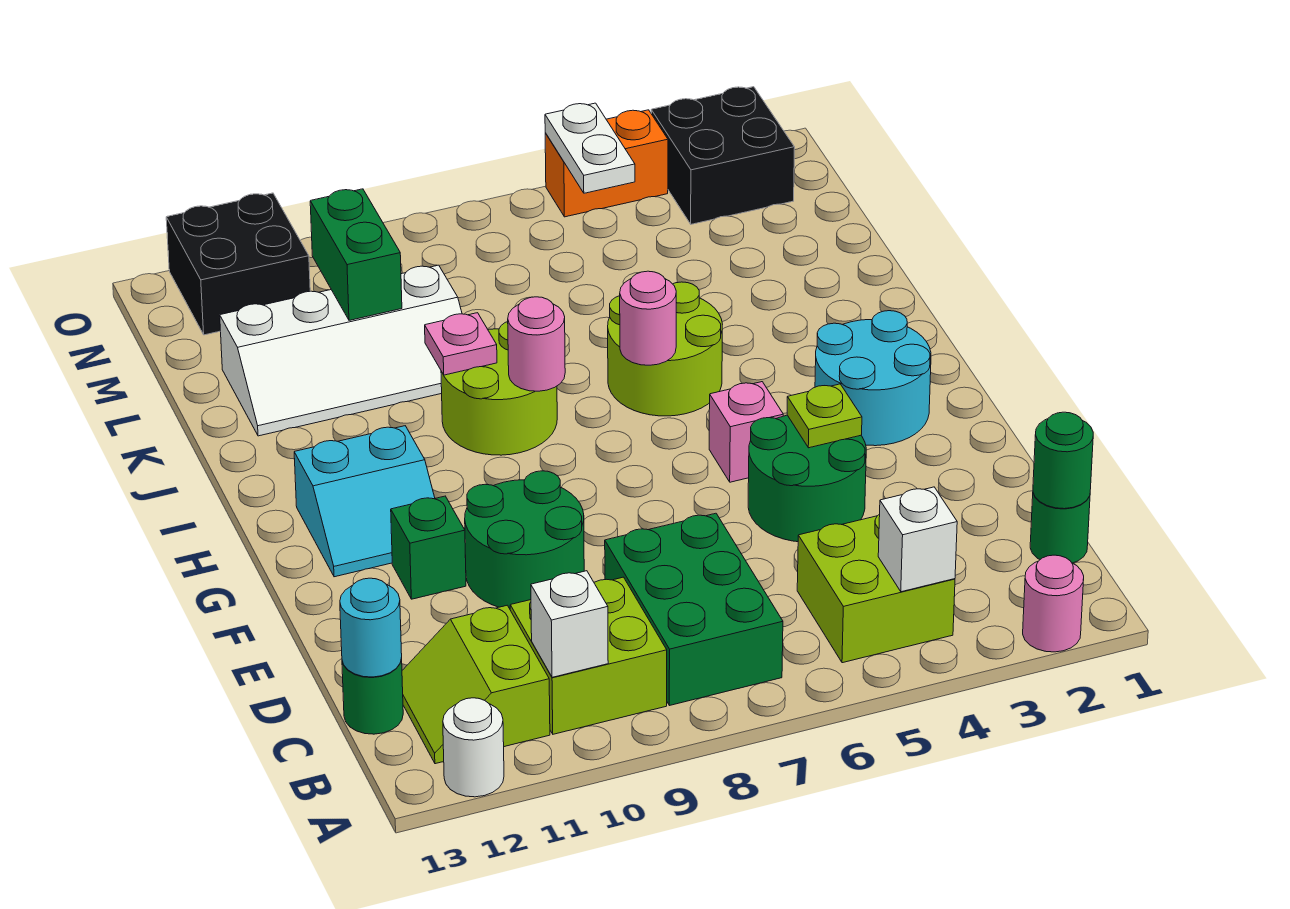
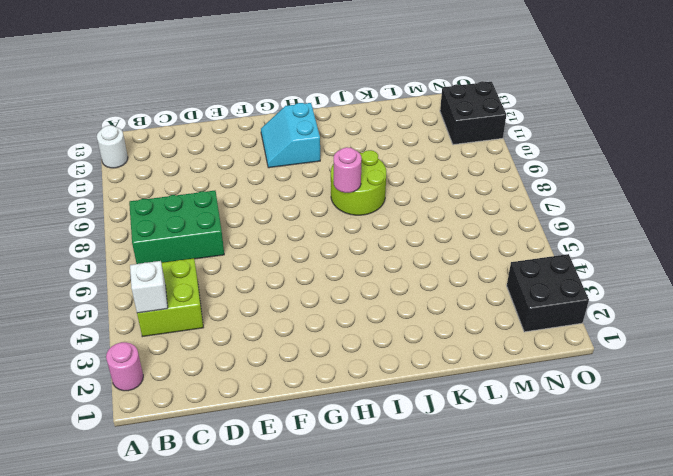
none -> lime brick B9:C10 level 1
none -> lime slope B11:C12 level 1 top 11
none -> green round brick C1 level 1
none -> green round brick C13 level 1

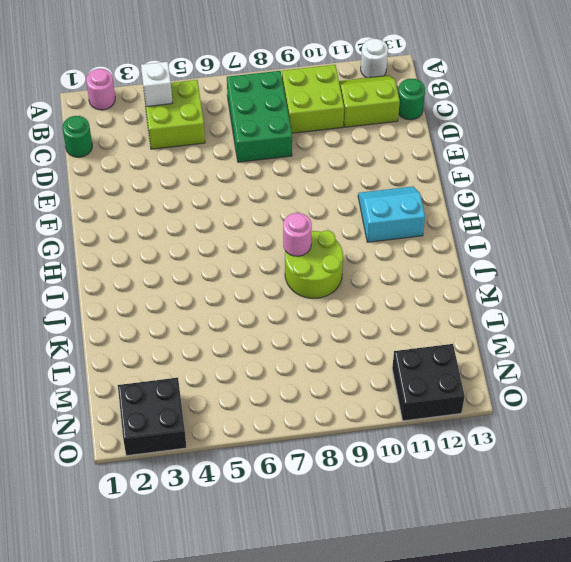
lime slope B11:C12 level 1 top C -> lime slope B11:C12 level 1 top 11
none -> green round brick E4:F5 level 1
none -> green round brick E9:F10 level 1
none -> green brick F11 level 1
none -> cyan round brick G2:H3 level 1

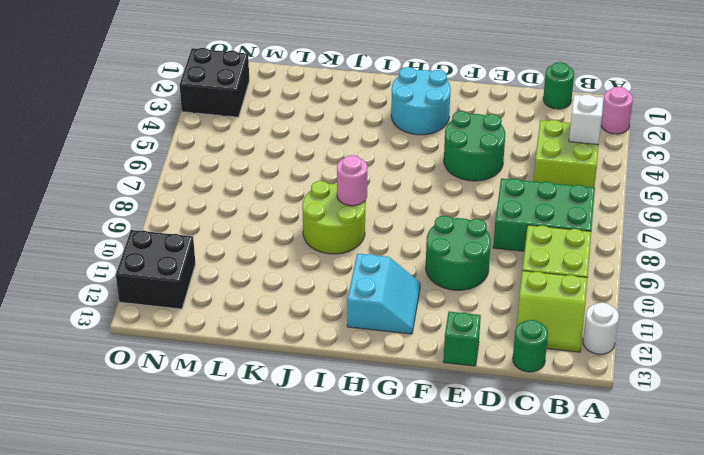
green brick E13 level 1 -> green brick F11 level 1
none -> pink brick G5 level 1
none -> lime round brick I5:J6 level 1
none -> white slope K9:L12 level 1 top L
none -> orange brick O4:O5 level 1

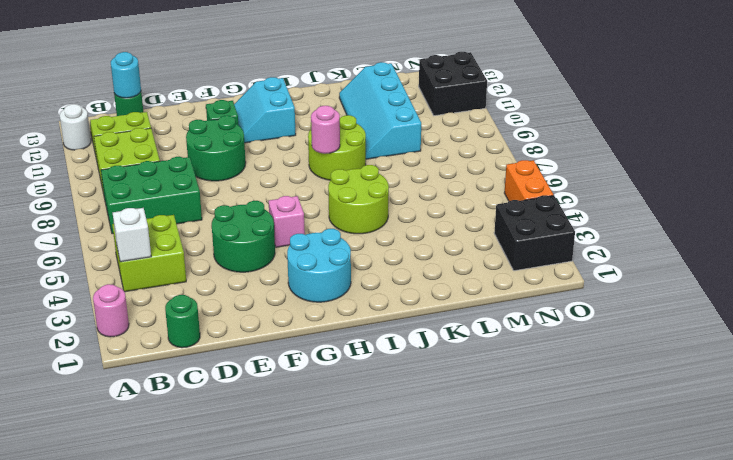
cyan slope K9:L12 level 1 top L -> white slope K9:L12 level 1 top L
none -> white brick B10 level 2
none -> green round brick C1 level 2
none -> lime plate F4 level 2
none -> pink round brick I6 level 2

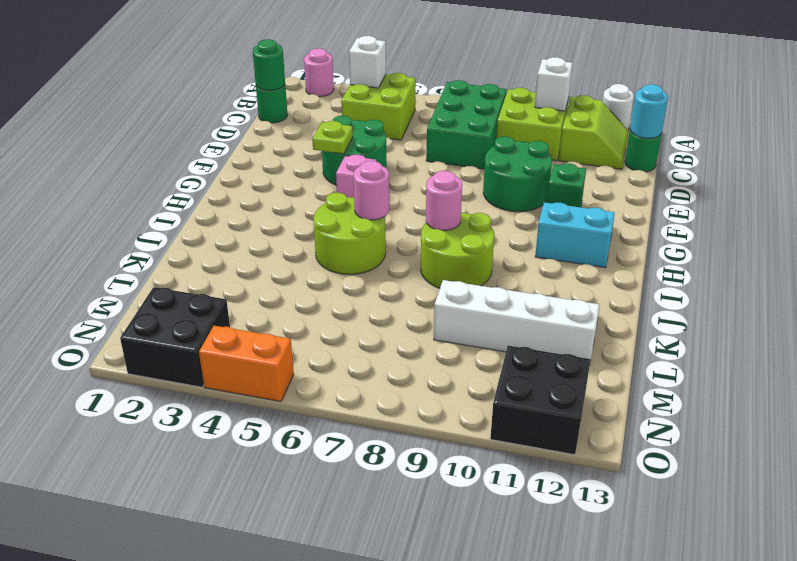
none -> cyan round brick G2:H3 level 1
none -> pink plate J9 level 2
none -> green brick L10:M10 level 2
none -> white plate N5:O5 level 2

